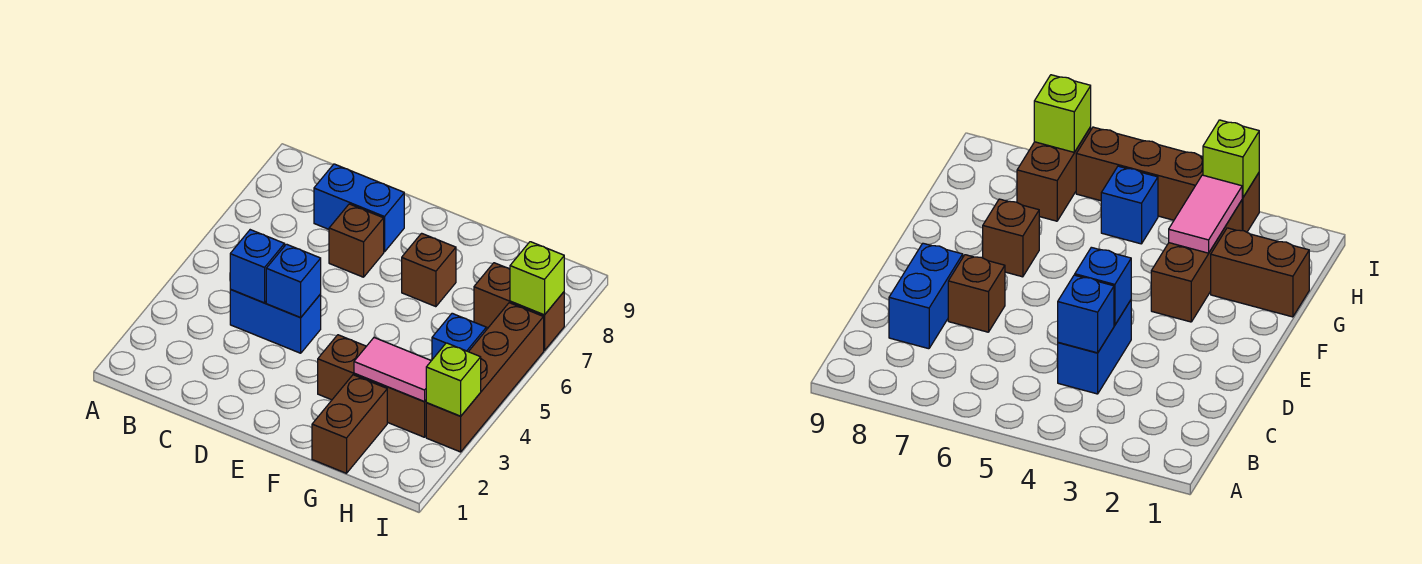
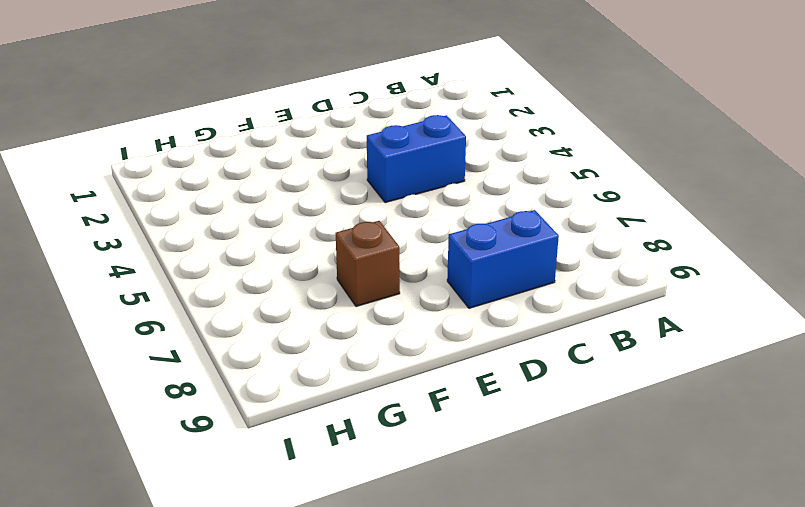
none -> brown brick D7 level 1
none -> brown brick F3:H3 level 1
none -> brown brick G1:G2 level 1

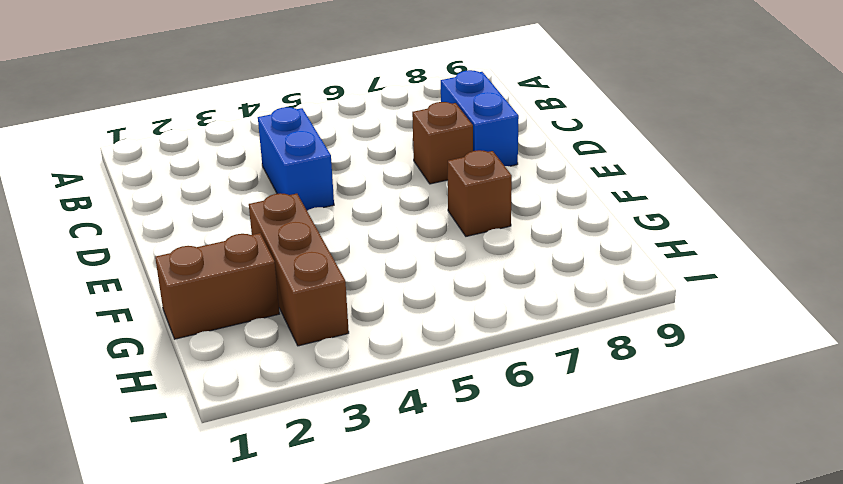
none -> blue brick H5 level 1
none -> brown brick H7:I7 level 1
none -> brown brick I3:I6 level 1

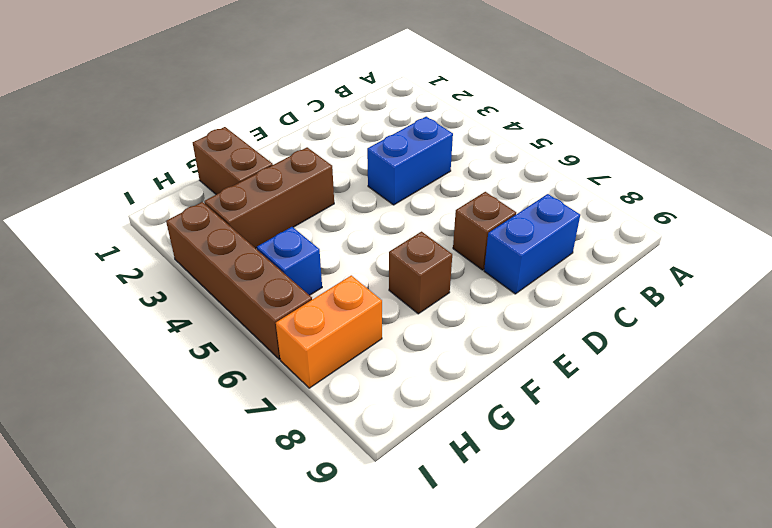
orange brick H7:I7 level 1 -> brown brick H7:I7 level 1
none -> blue brick C4 level 2
none -> blue brick D4 level 2
none -> pink tile G3:H3 level 2

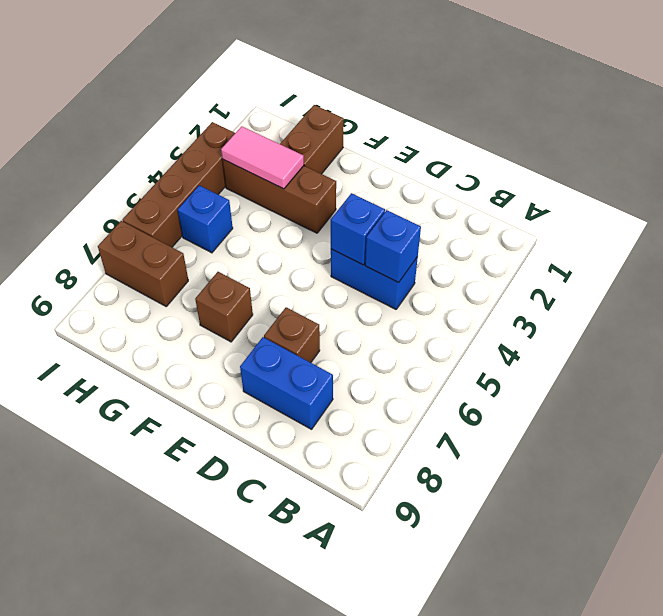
none -> lime brick I3 level 2
none -> lime brick I7 level 2

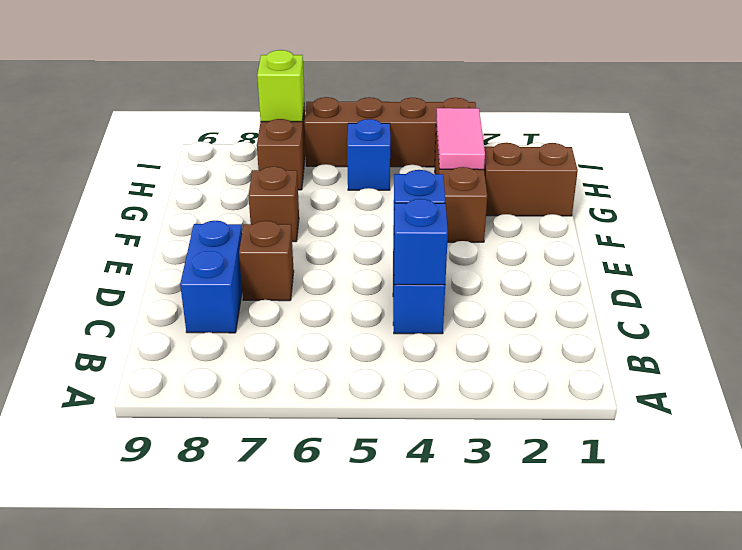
none -> lime brick I3 level 2

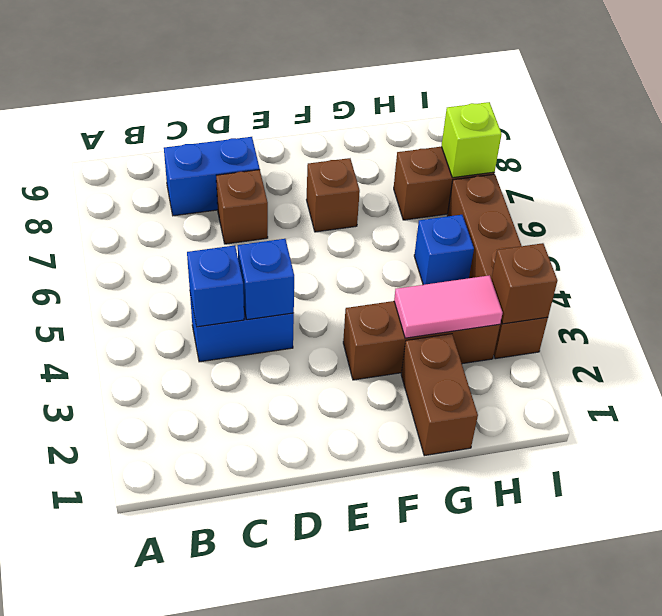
brown brick I3 level 2 -> lime brick I3 level 2

